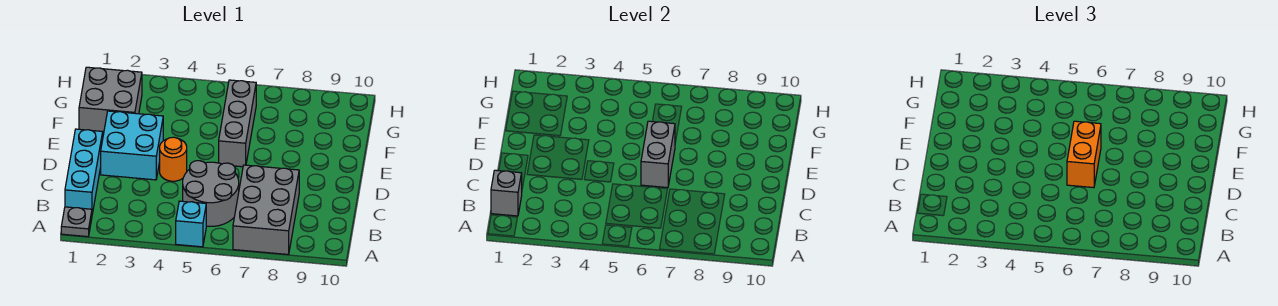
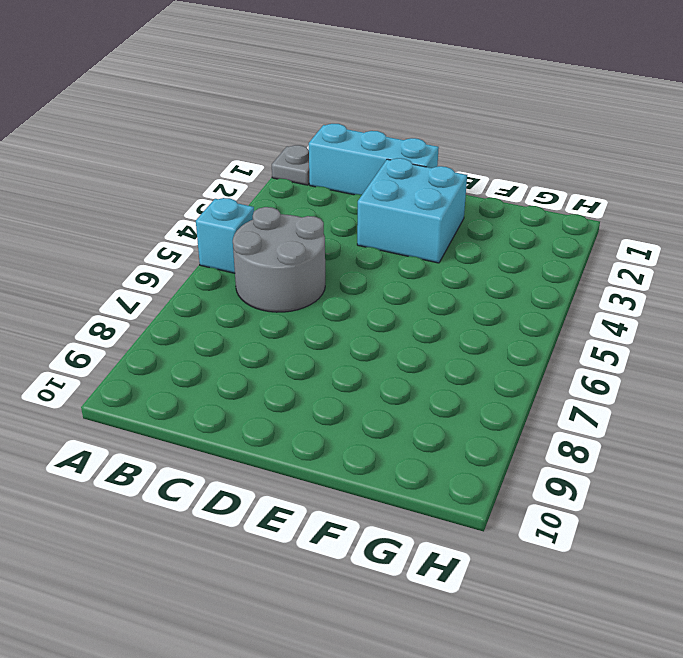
none -> grey brick A7:C8 level 1
none -> orange round brick D4 level 1
none -> grey brick E6:G6 level 1

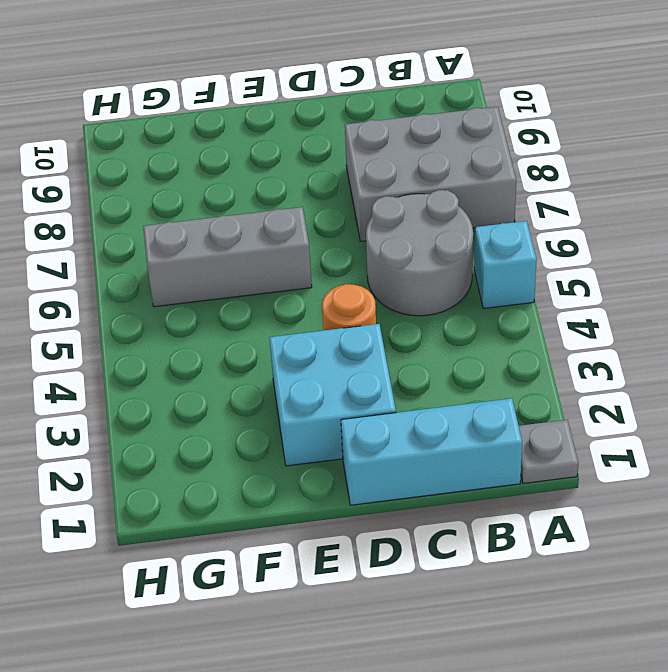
none -> grey brick F1:G2 level 1
none -> grey brick B1 level 2
none -> grey brick D6:E6 level 2

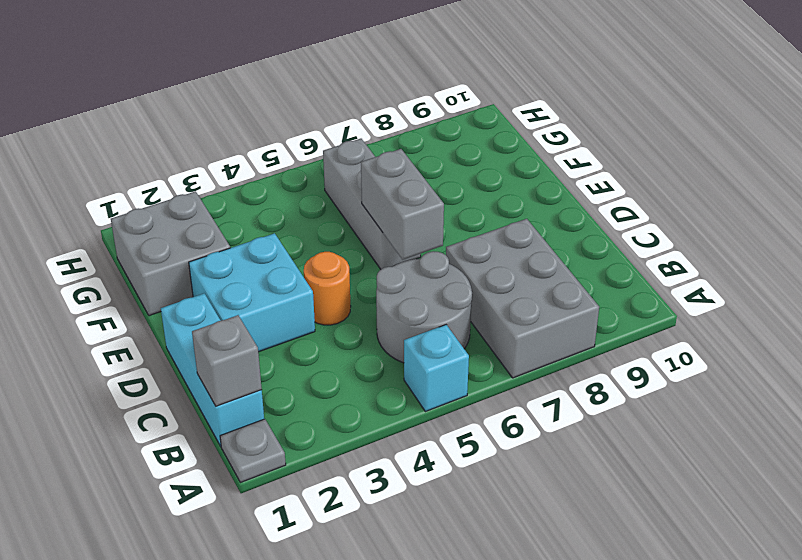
none -> orange brick D6:E6 level 3

